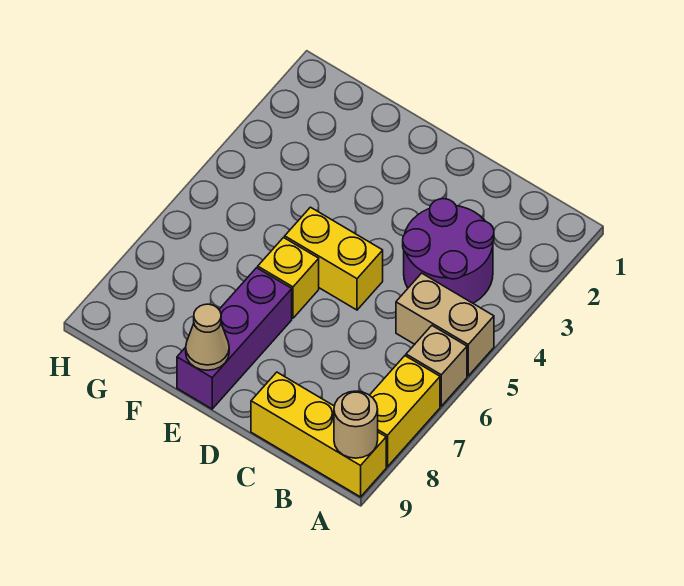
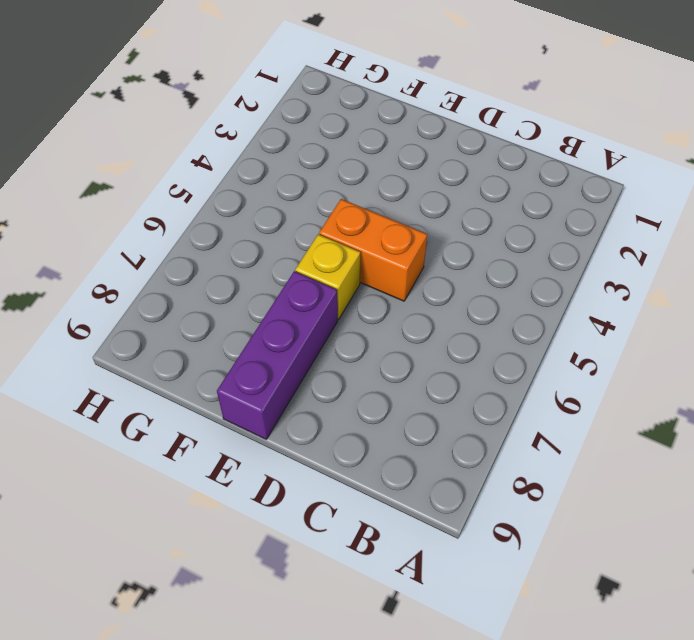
orange brick D5:E5 level 1 -> yellow brick D5:E5 level 1
none -> tan brick A5:B5 level 1
none -> tan brick A6 level 1

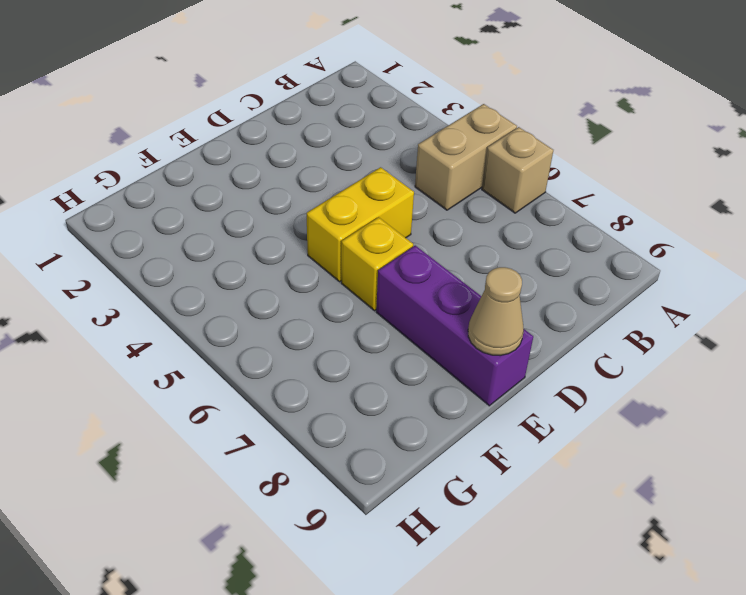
none -> yellow brick A7:A8 level 1
none -> yellow brick A9:C9 level 1

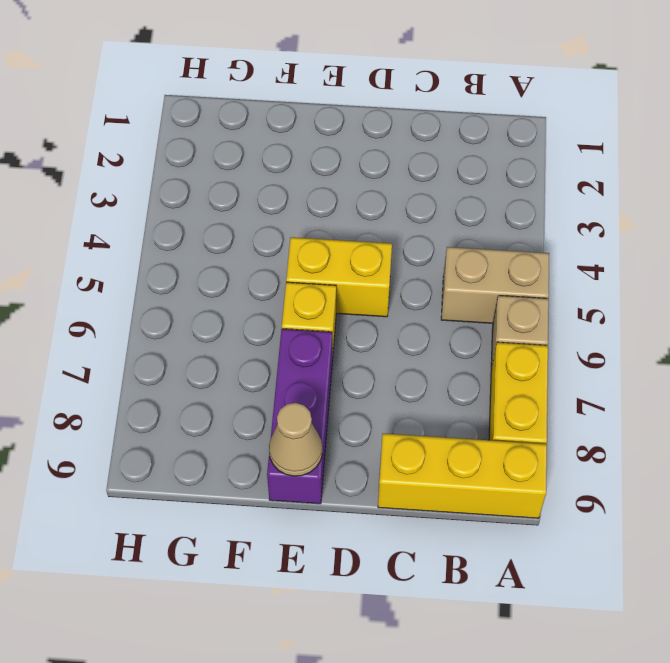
none -> purple round brick B3:C4 level 1
none -> tan round brick A9 level 2

